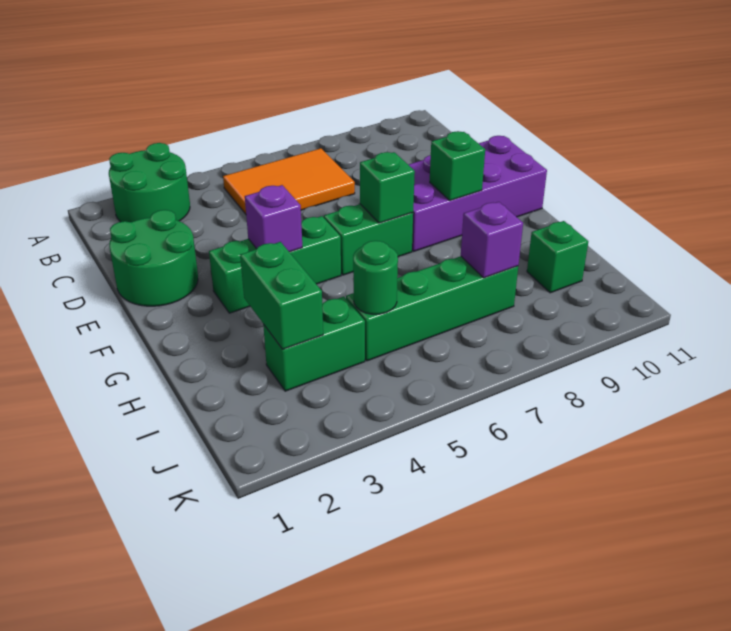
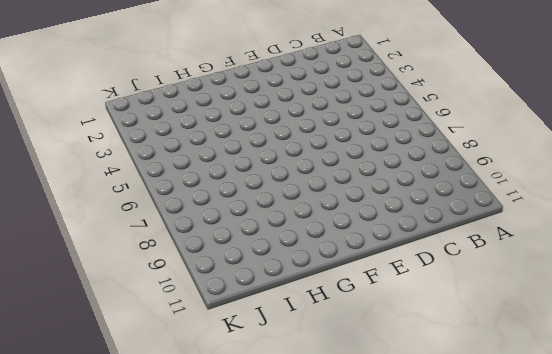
none -> green round brick A2:B3 level 1
none -> orange tile B5:C7 level 1
none -> green round brick D1:E2 level 1

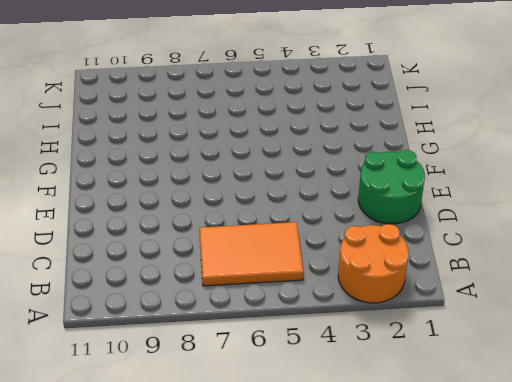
orange round brick A2:B3 level 1 -> green round brick A2:B3 level 1
none -> purple brick E8:F11 level 1
none -> green brick F3:F5 level 1
none -> green brick F6:F7 level 1

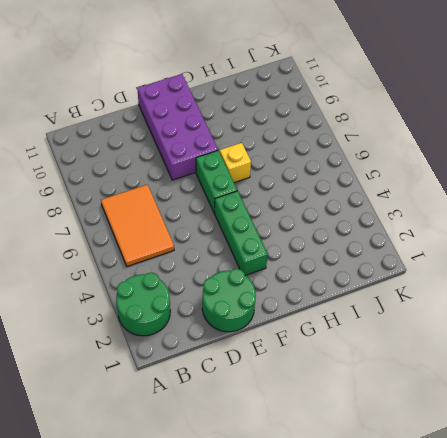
yellow brick G7 level 1 -> none
none -> green brick I3:I4 level 1
none -> green brick I5:I8 level 1
none -> green brick I10 level 1

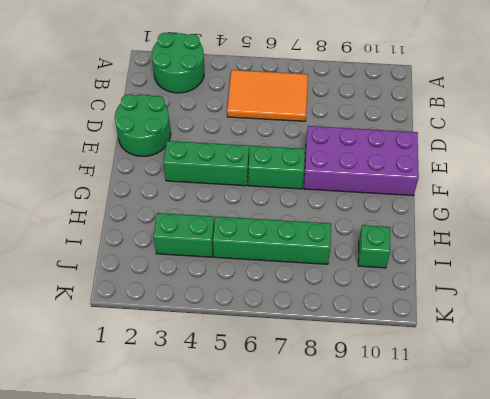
none -> purple brick F4 level 2
none -> green brick F7 level 2
none -> green brick F9 level 2

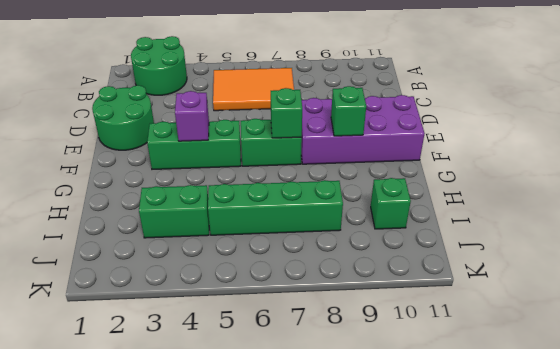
none -> green brick H3:I3 level 2
none -> green round brick I5 level 2
none -> purple brick I8 level 2

